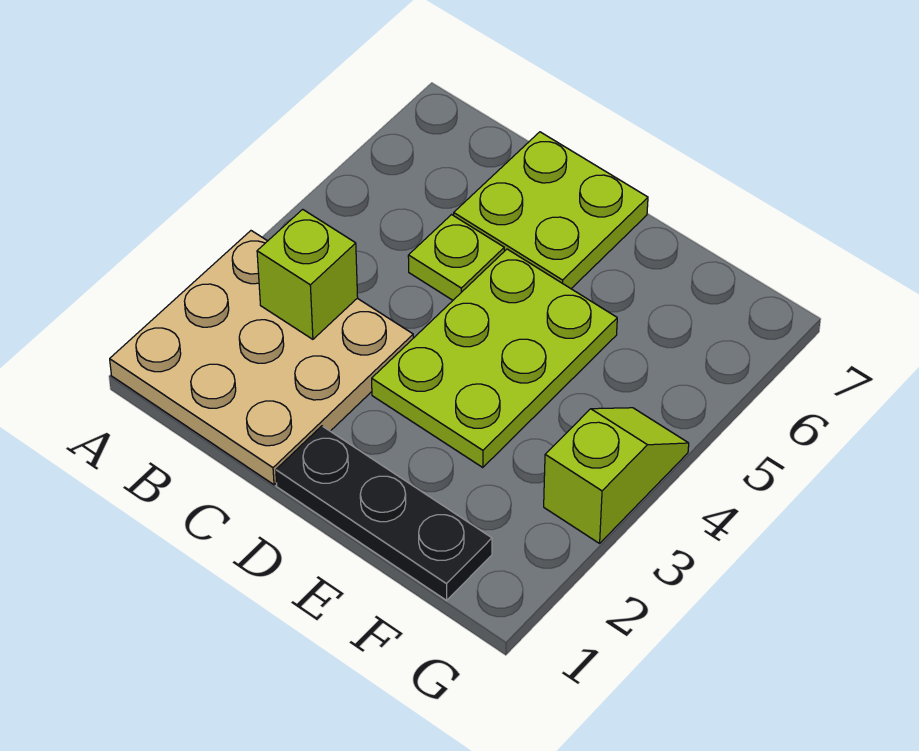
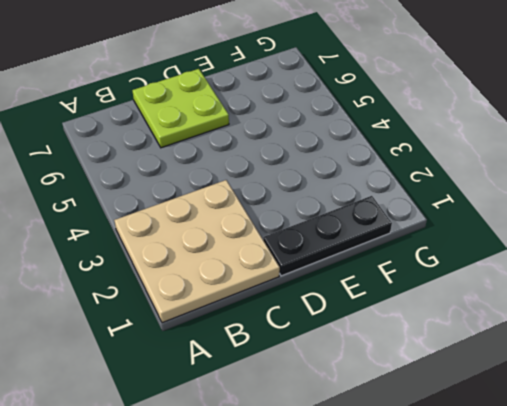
none -> lime plate C5 level 1
none -> lime plate D3:E5 level 1

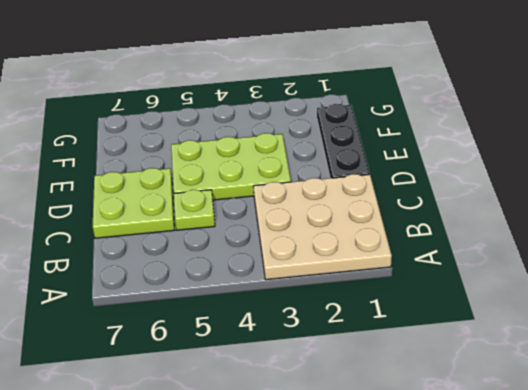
none -> lime slope G3:G4 level 1 top 3
none -> lime brick B3 level 2

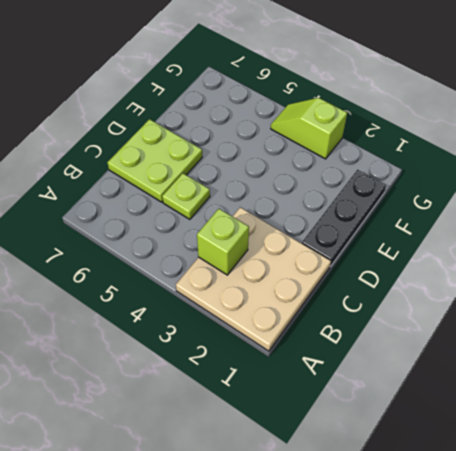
none -> lime plate D3:E5 level 1

